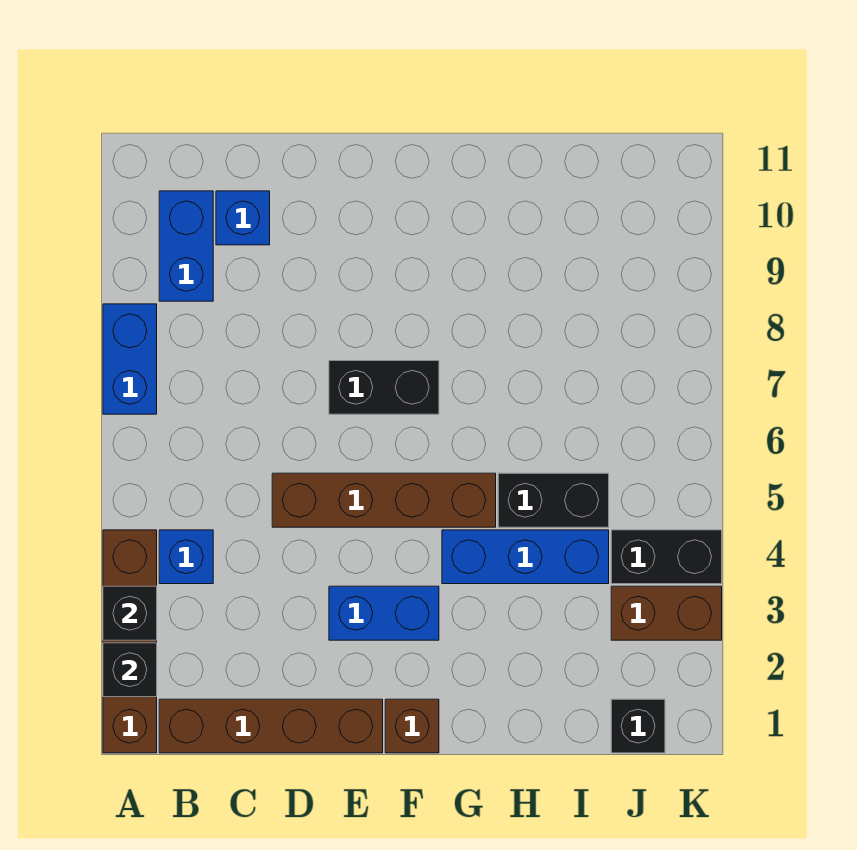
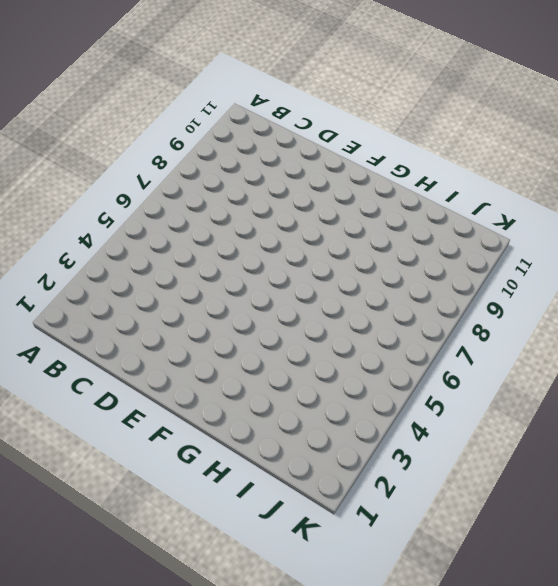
none -> brown brick A1:A4 level 1
none -> blue brick A7:A8 level 1
none -> brown brick B1:E1 level 1

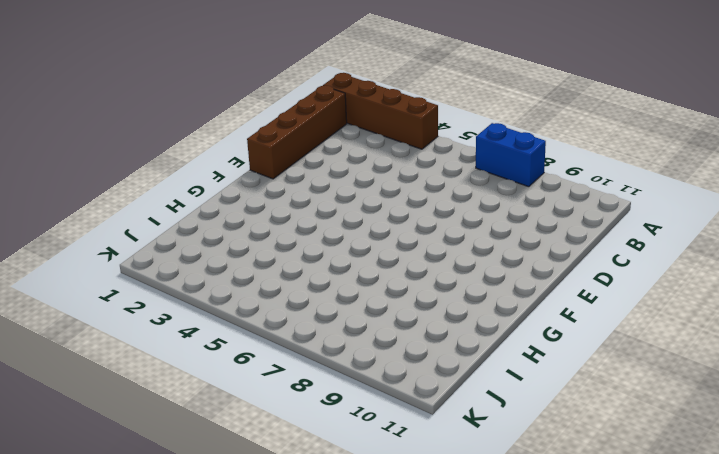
none -> blue brick B4 level 1
none -> blue brick B9:B10 level 1
none -> blue brick C10 level 1

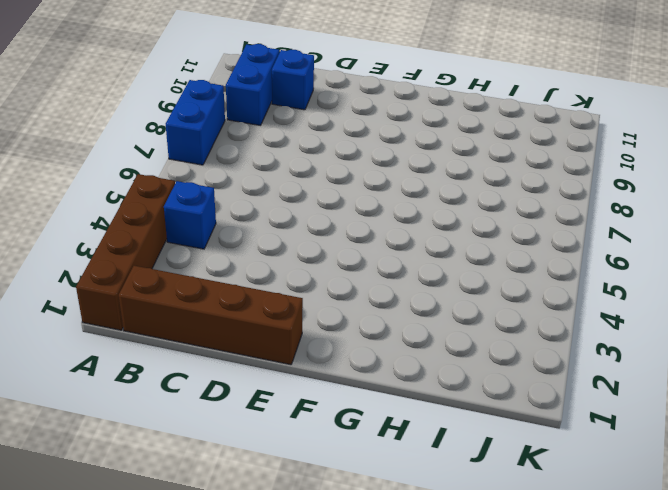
none -> brown brick D5:G5 level 1
none -> blue brick E3:F3 level 1
none -> black brick E7:F7 level 1

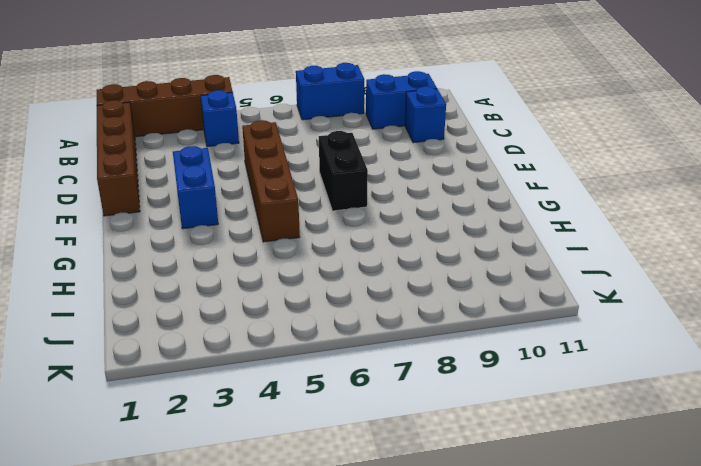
none -> brown brick F1 level 1
none -> blue brick G4:I4 level 1
none -> black brick H5:I5 level 1

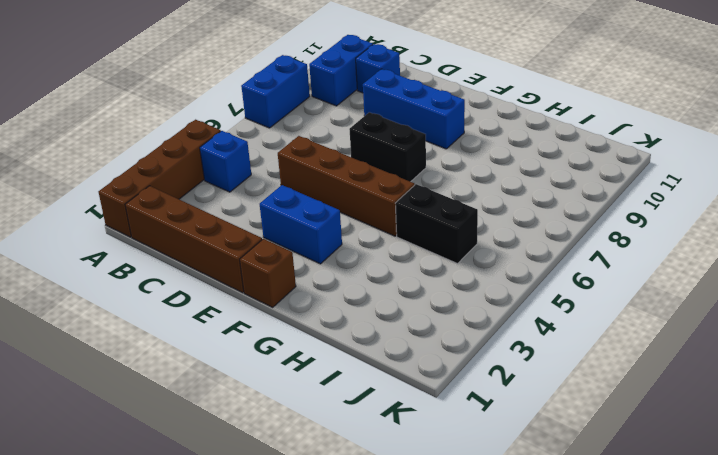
blue brick D9:F9 level 1 -> blue brick G4:I4 level 1
none -> black brick J1 level 1
none -> brown brick J3:K3 level 1
none -> black brick J4:K4 level 1

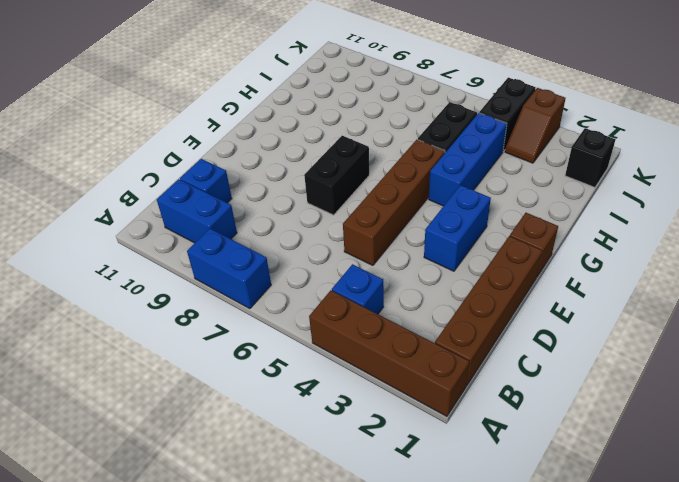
brown slope J3:K3 level 1 top K -> brown brick J3:K3 level 1
none -> black brick A2 level 2
none -> black brick A3 level 2

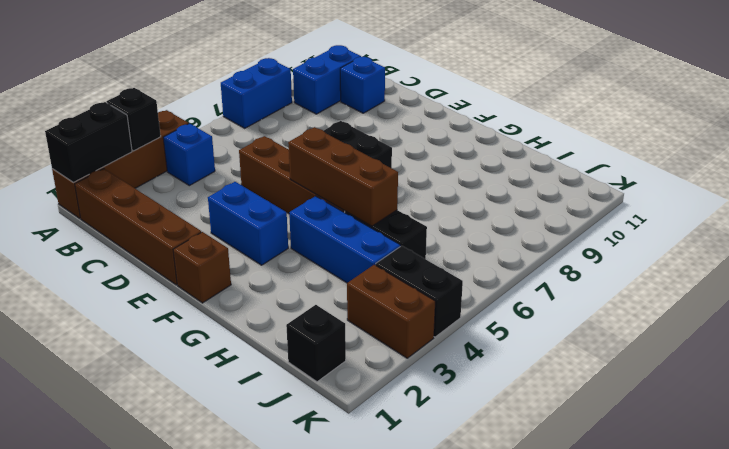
black brick A1:A2 level 2 -> black brick A2 level 2
brown brick F5:H5 level 2 -> none

